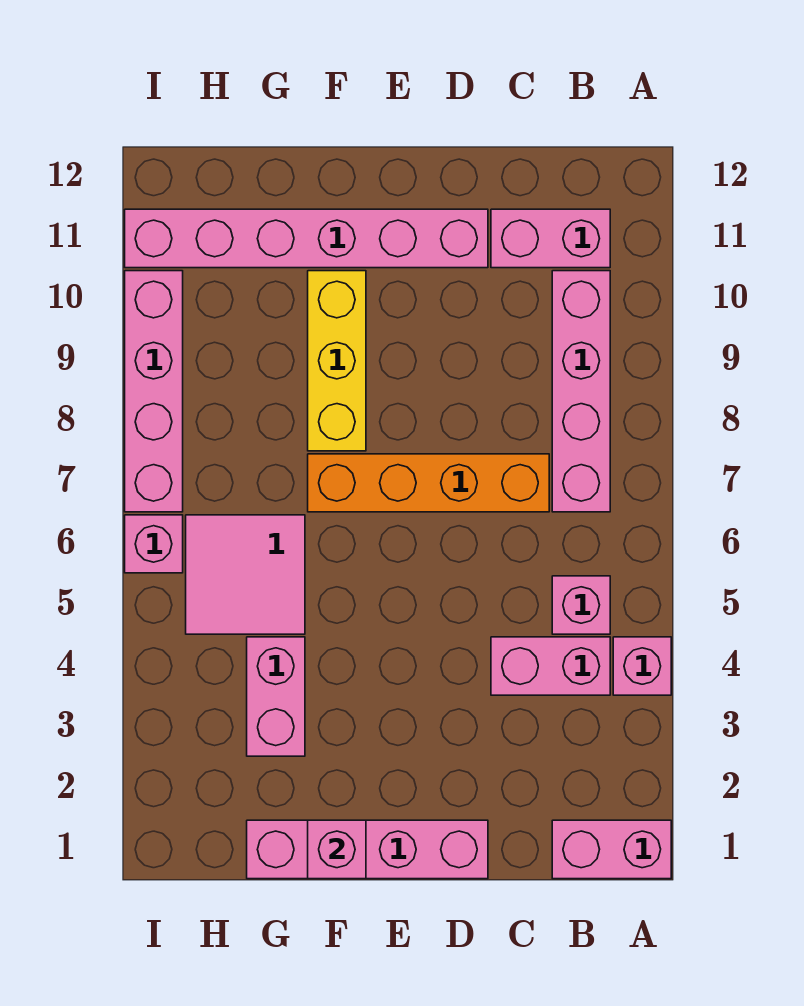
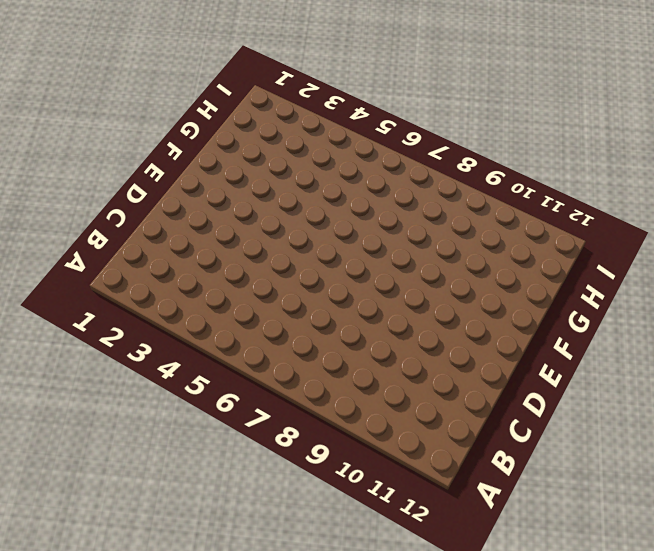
none -> pink brick A1:B1 level 1
none -> pink brick A4 level 1
none -> pink brick B4:C4 level 1

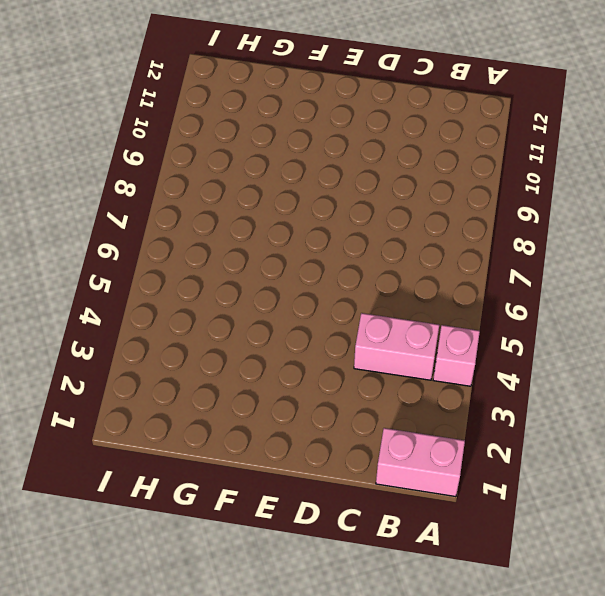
none -> pink brick B5 level 1
none -> pink brick B7:B10 level 1
none -> pink brick B11:C11 level 1

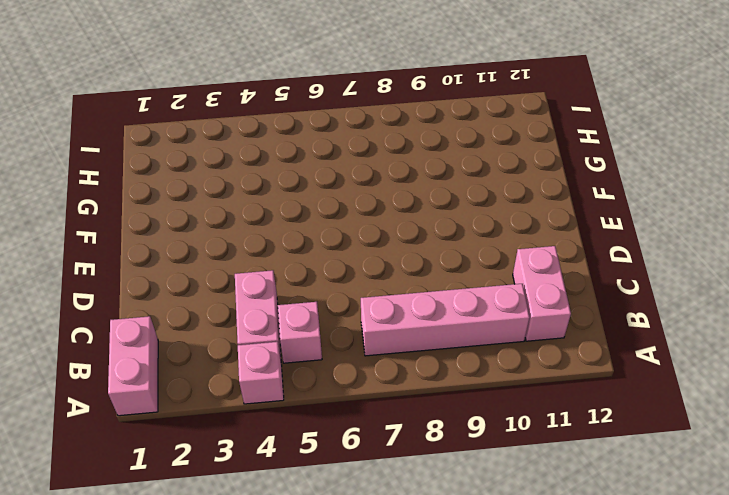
none -> orange brick C7:F7 level 1
none -> pink brick D1:G1 level 1
none -> pink brick D11:I11 level 1

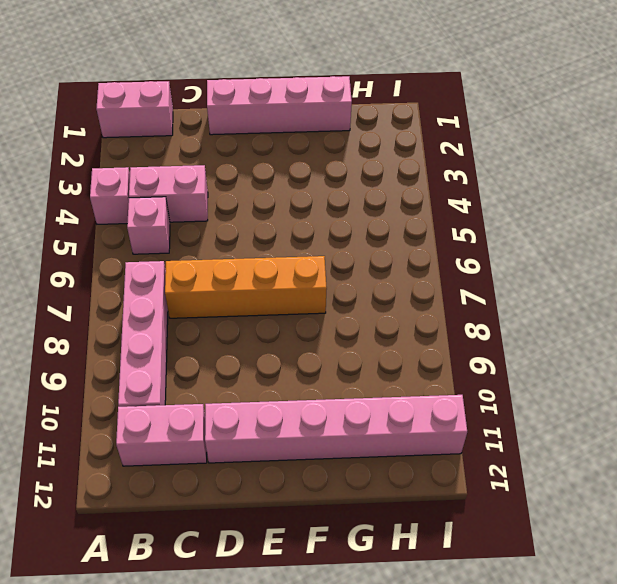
none -> yellow brick F8:F10 level 1
none -> pink brick G3:G4 level 1
none -> pink tile G5:H6 level 1

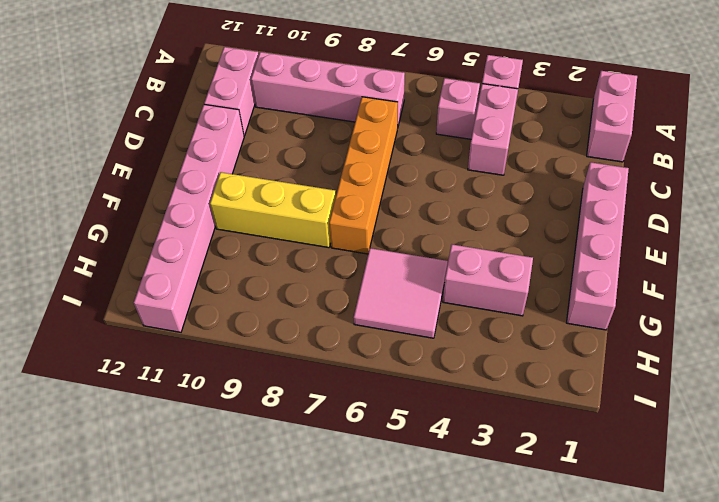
none -> pink brick I6 level 1
none -> pink brick I7:I10 level 1
none -> pink brick F1 level 2

